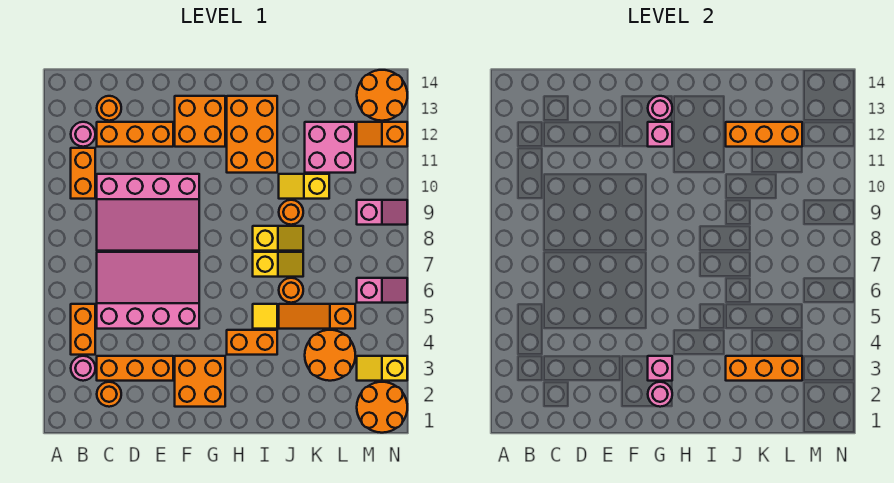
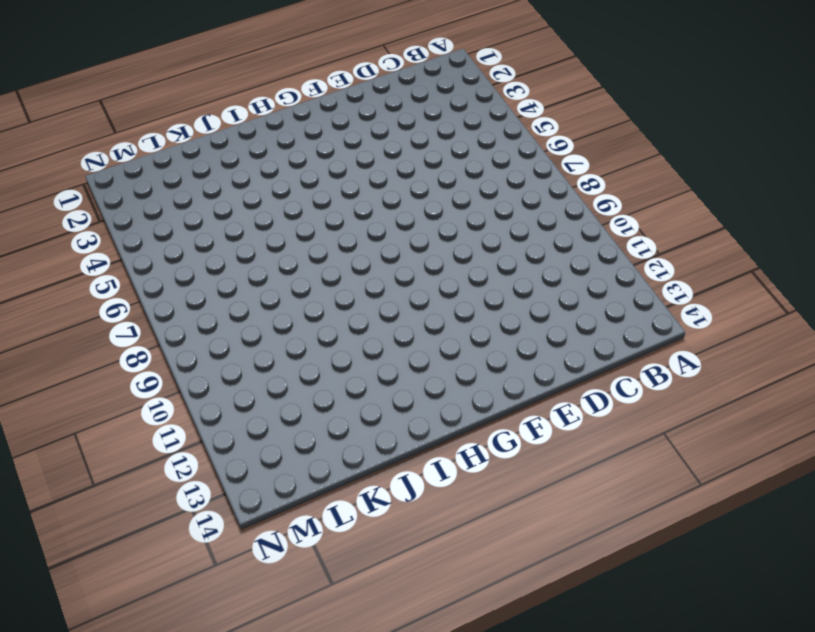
none -> pink round brick B3 level 1
none -> orange brick B4:B5 level 1
none -> orange brick B10:B11 level 1
none -> pink round brick B12 level 1

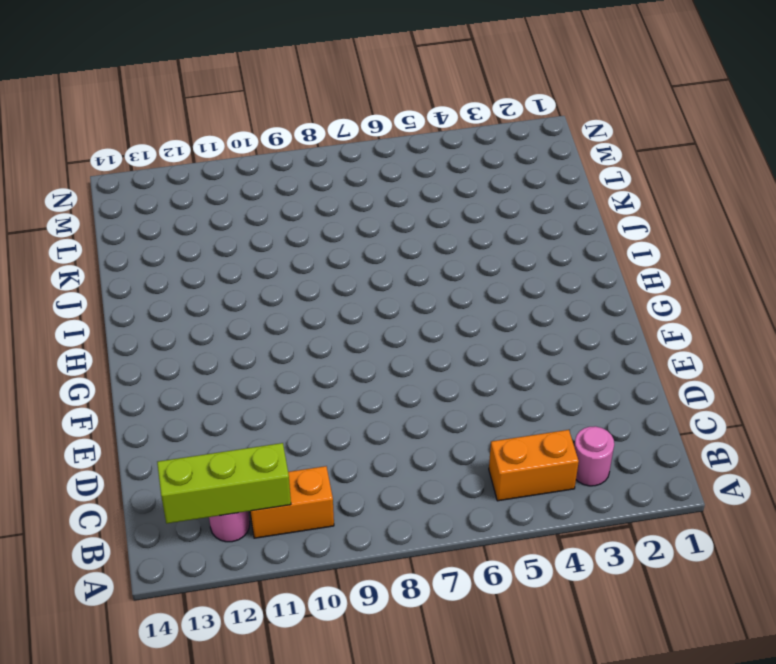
lime brick B11:B13 level 2 -> none
none -> orange round brick C2 level 1
none -> orange brick C3:E3 level 1
none -> pink slope C5:F7 level 1 top 5
none -> pink slope C8:F10 level 1 top 10

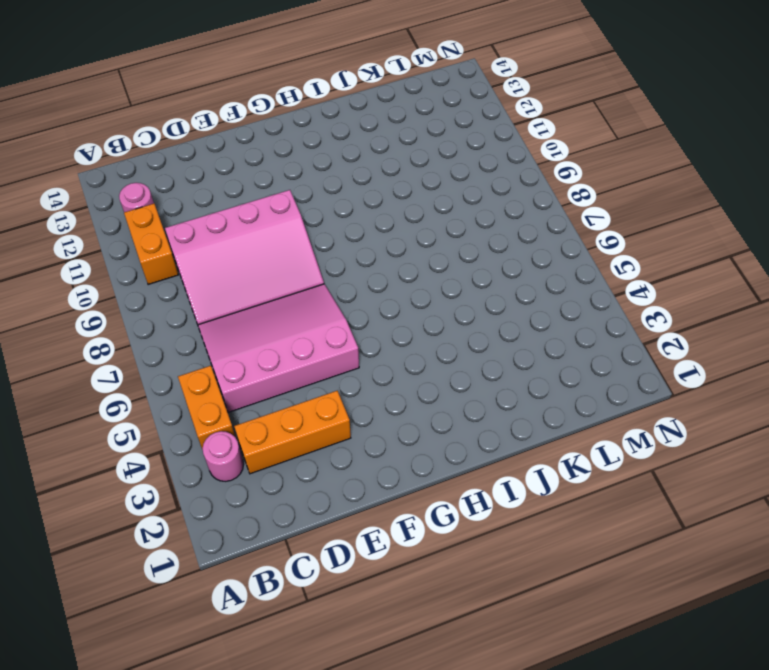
none -> orange round brick C2 level 1
none -> orange brick C12:E12 level 1
none -> orange round brick C13 level 1
none -> orange brick F2:G3 level 1

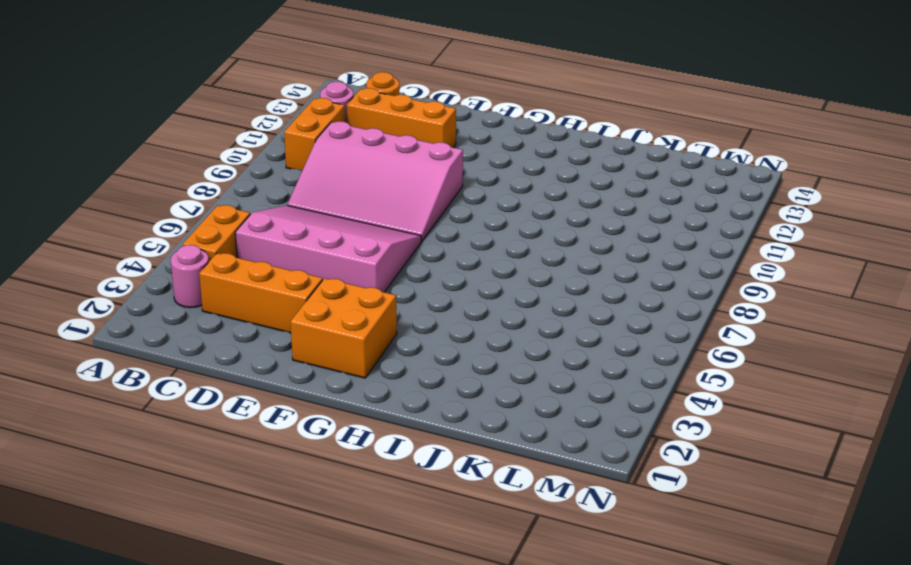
none -> orange round brick C2 level 1
none -> orange brick F12:G13 level 1
none -> orange brick H4:I4 level 1
none -> orange brick H11:I13 level 1

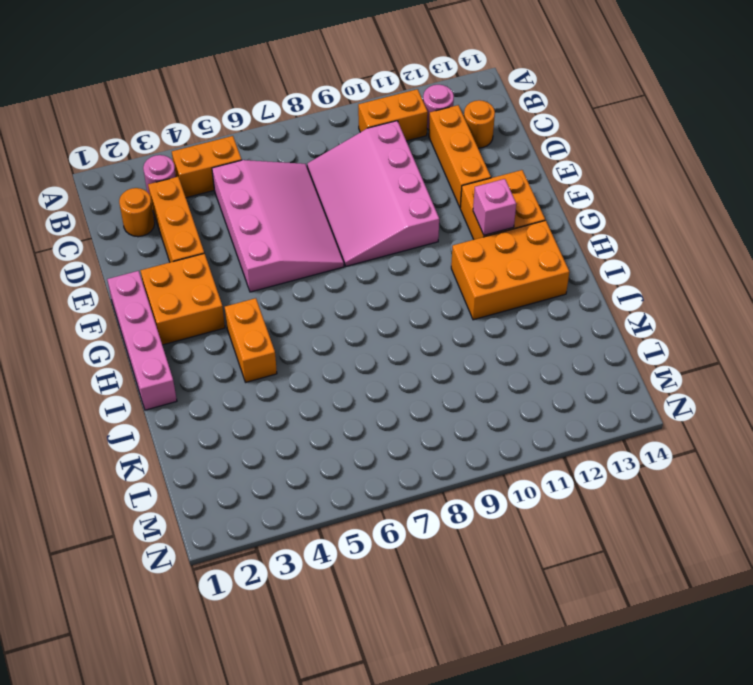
pink brick F1:I1 level 1 -> none
none -> yellow tile I5 level 1
none -> yellow slope I7:J7 level 1 top I
none -> yellow slope I8:J8 level 1 top I
none -> orange slope J5:L5 level 1 top L

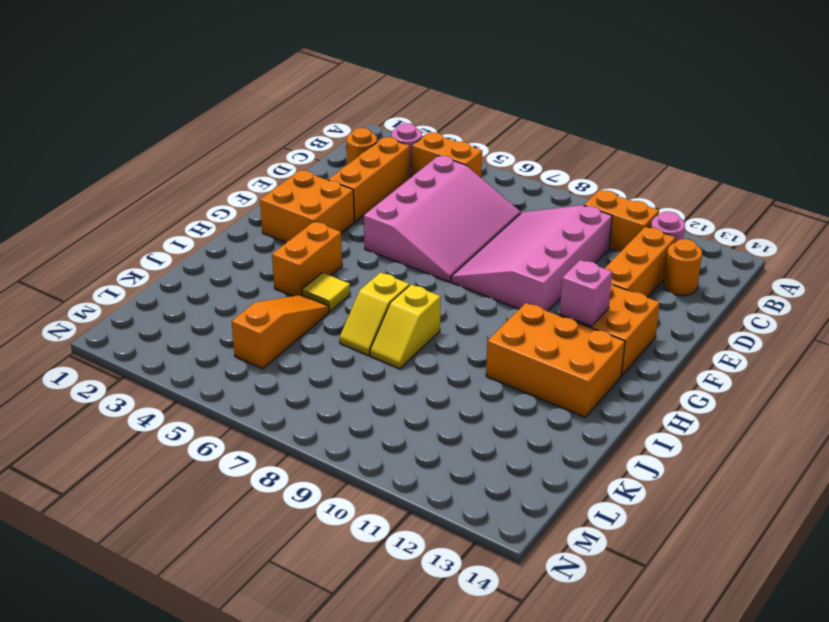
none -> orange round brick J6 level 1
none -> orange round brick J9 level 1
none -> yellow slope J10:K10 level 1 top K
none -> orange round brick K3:L4 level 1

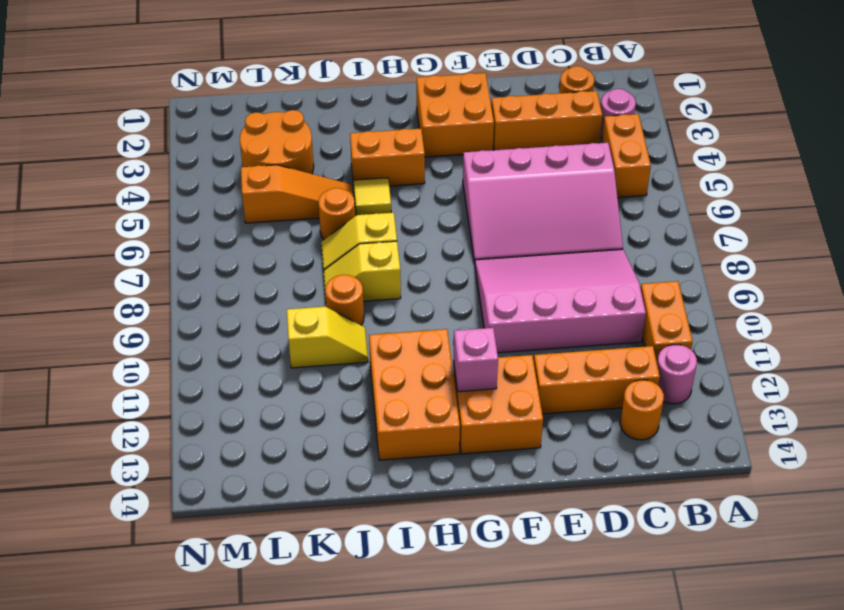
none -> pink brick K11:L12 level 1
none -> orange round brick M1:N2 level 1
none -> yellow slope M3:N3 level 1 top N
none -> pink slope M6:N6 level 1 top M

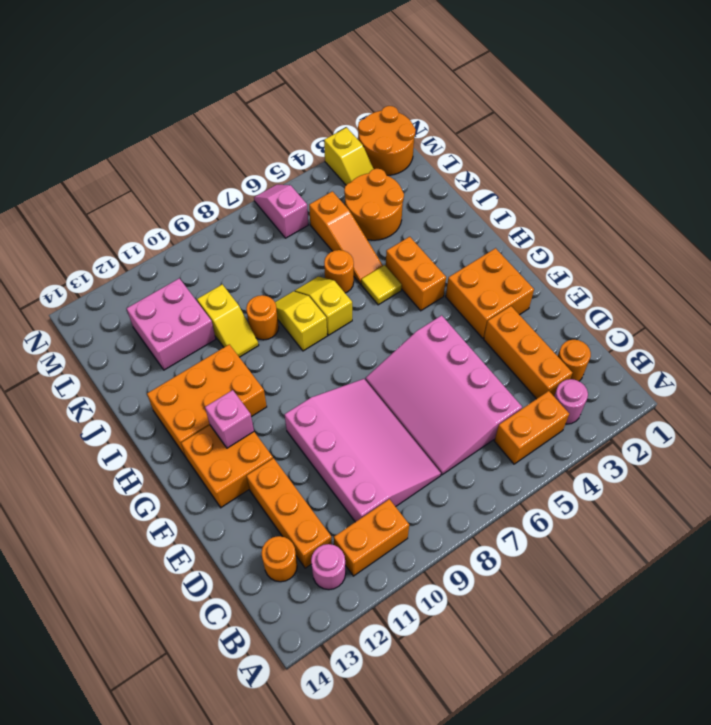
none -> pink slope M9:N9 level 1 top M
none -> orange slope M12:N12 level 1 top N
none -> orange round brick M13:N14 level 1
none -> pink round brick G2 level 2

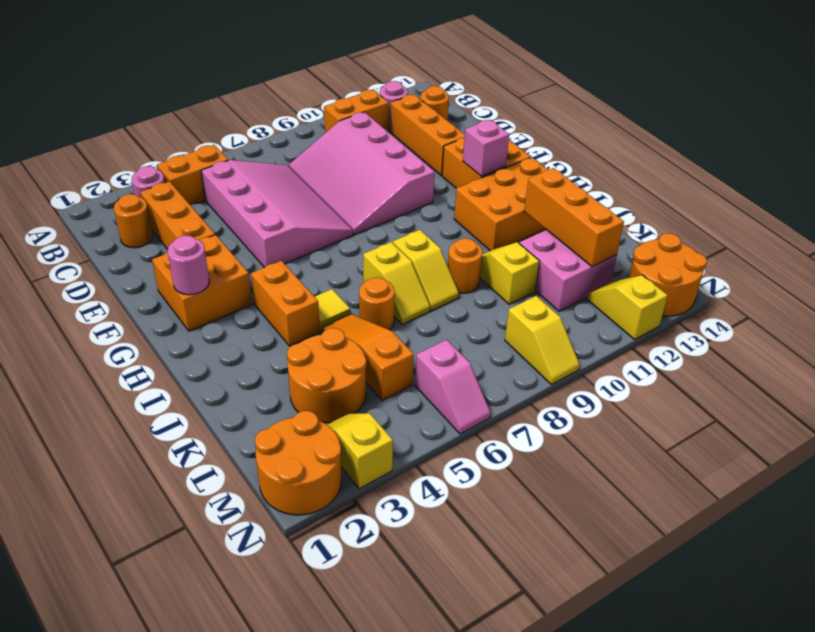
yellow slope M9:N9 level 1 top M -> pink slope M9:N9 level 1 top M
yellow slope M12:N12 level 1 top N -> orange slope M12:N12 level 1 top N
none -> pink brick G3 level 2
none -> pink round brick G13 level 2
none -> orange brick J3:L3 level 2

